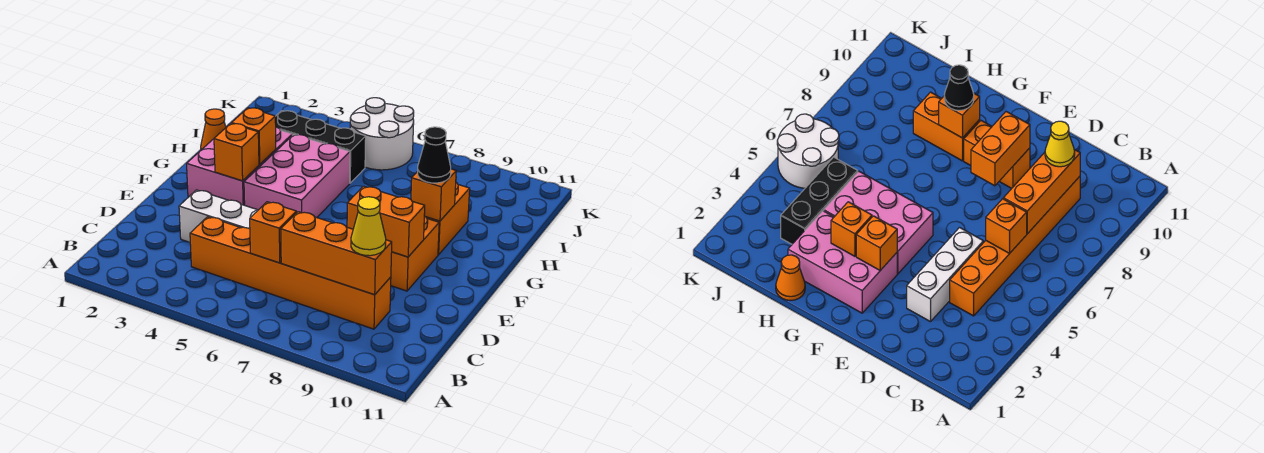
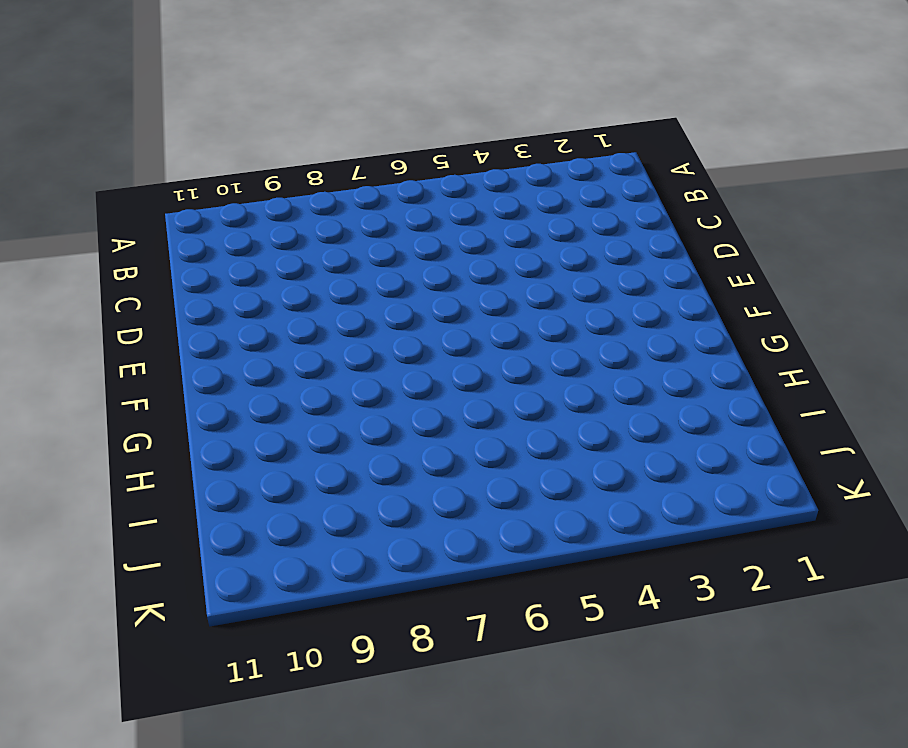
none -> orange brick C4:C9 level 1
none -> white brick D3:D5 level 1
none -> orange brick E9:F9 level 1

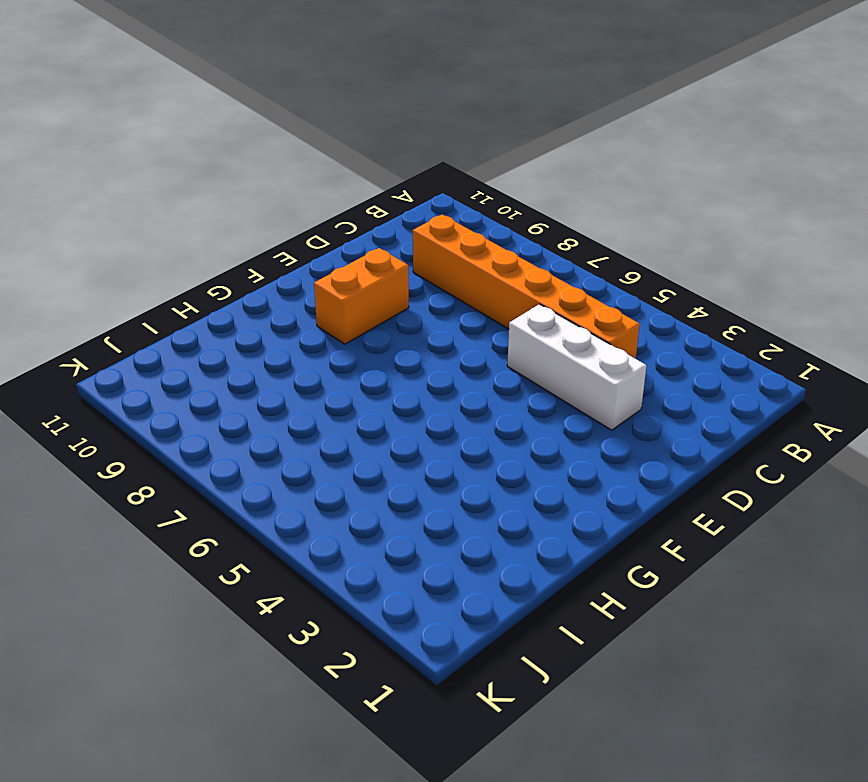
none -> pink brick F2:H3 level 1
none -> pink brick F4:H5 level 1
none -> orange brick G9:H9 level 1

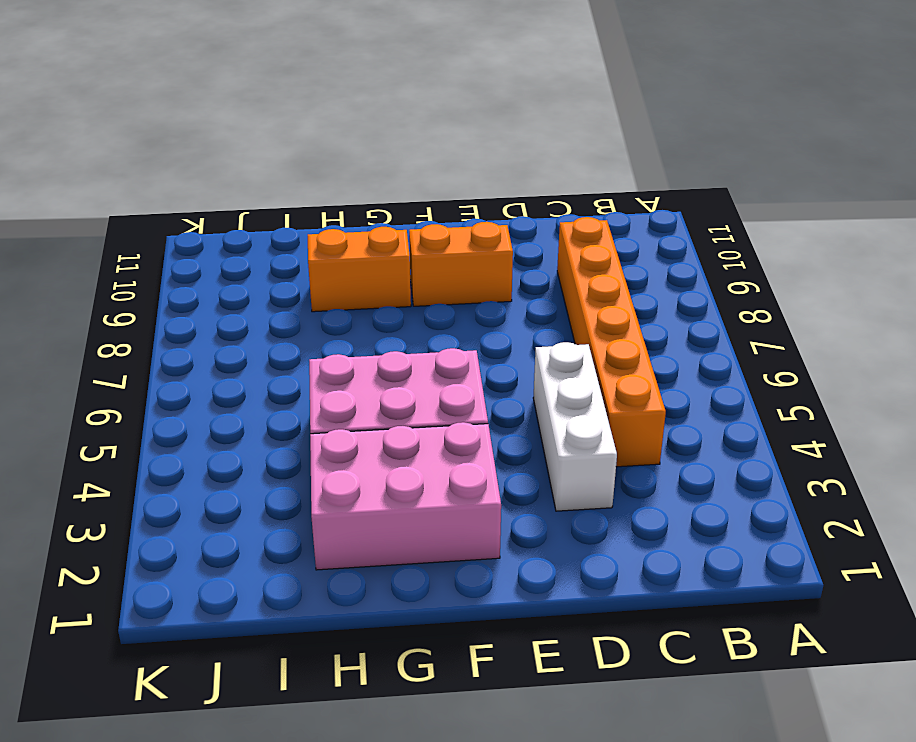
none -> orange cone H1 level 1
none -> black brick I3:I5 level 1
none -> white round brick J5:K6 level 1

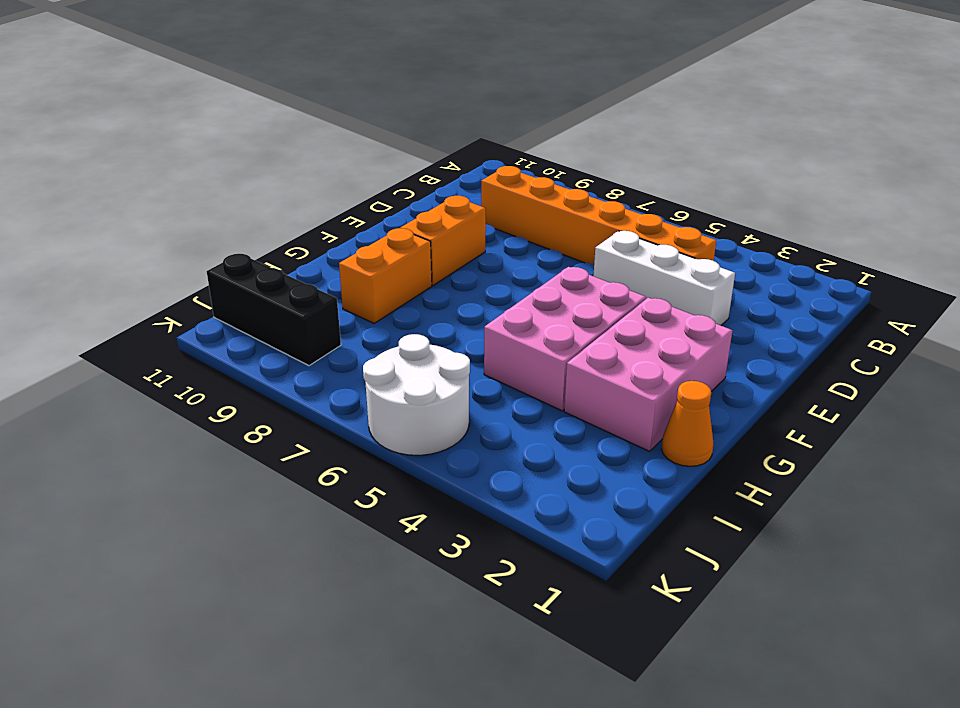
black brick J9:J11 level 1 -> black brick I3:I5 level 1
none -> orange brick C6 level 2
none -> orange brick C7:C9 level 2
none -> orange brick E8:E9 level 2

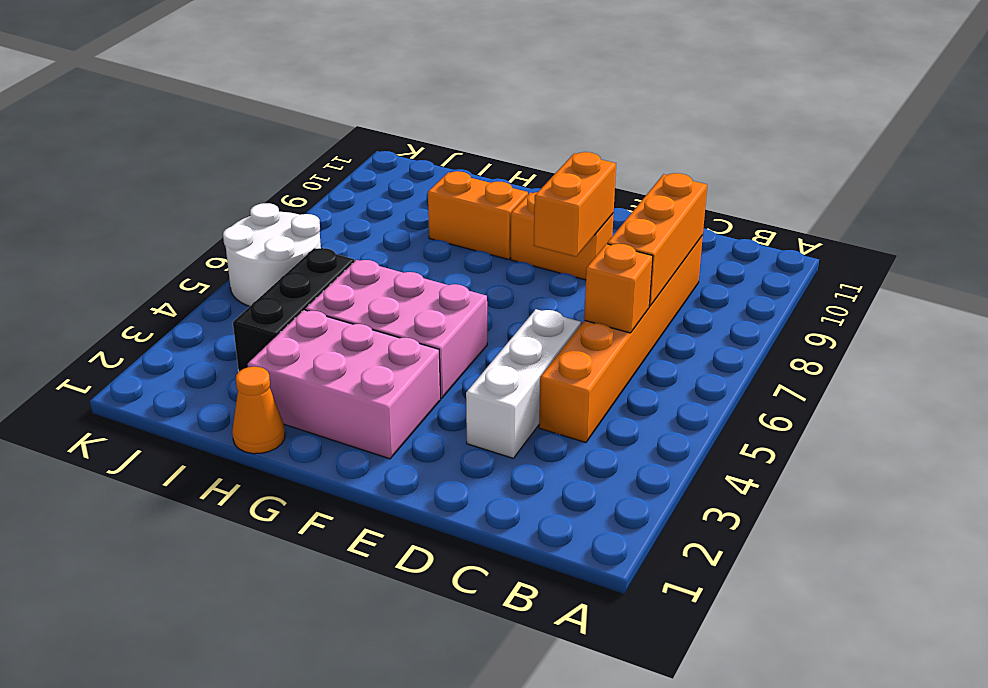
none -> orange brick F3 level 2
none -> orange brick G3 level 2
none -> orange brick G9 level 2

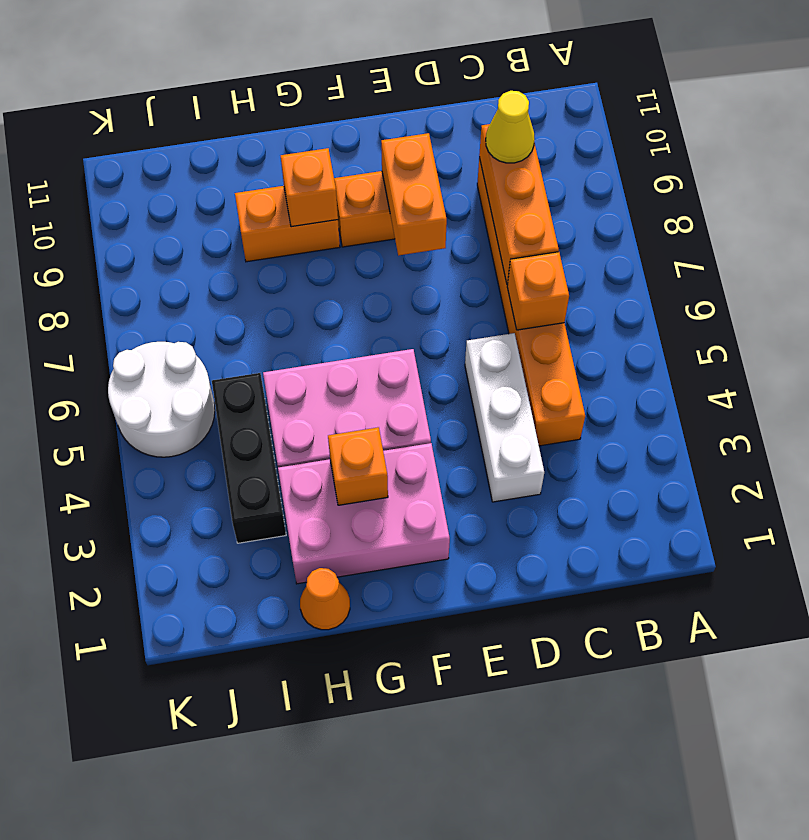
none -> orange brick F3 level 2
none -> black cone G9 level 3

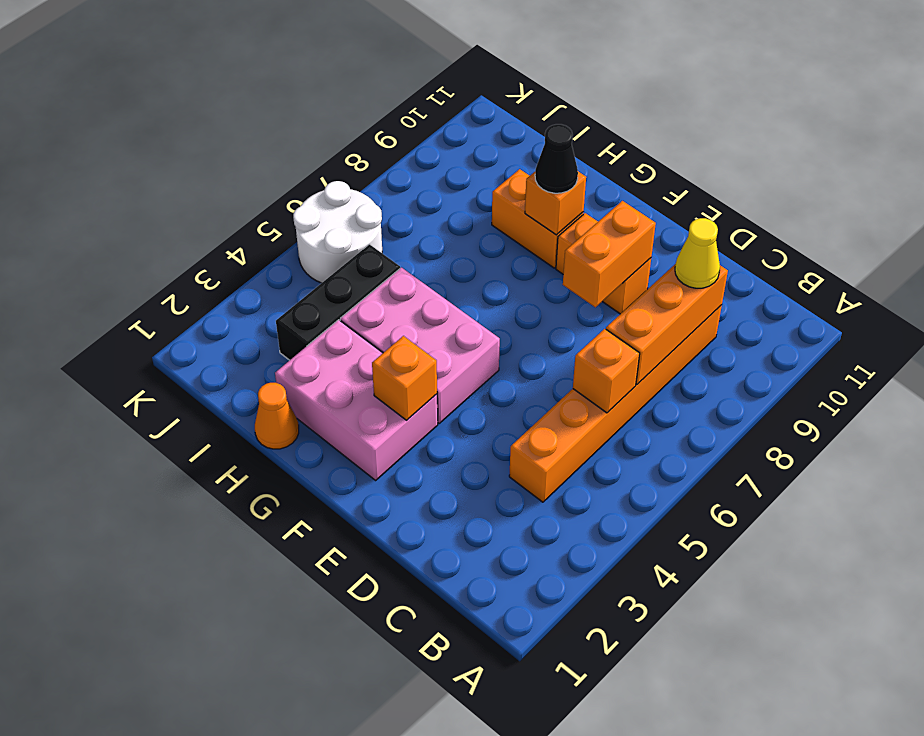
none -> white brick D3:D5 level 1
none -> orange brick G3 level 2

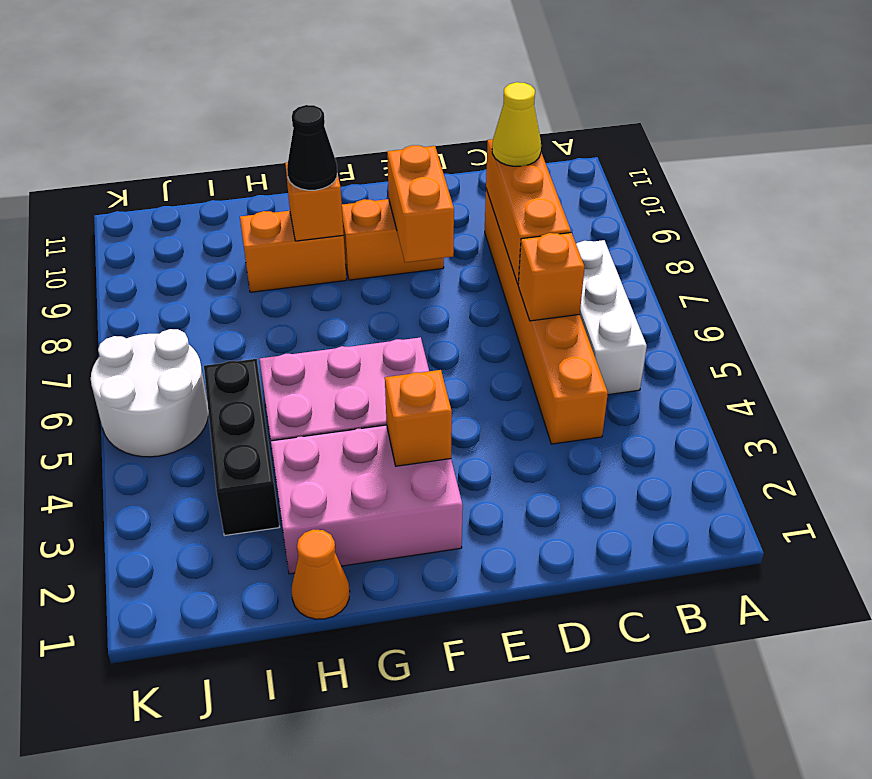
white brick B5:B7 level 1 -> white brick D3:D5 level 1
none -> orange brick G3 level 2

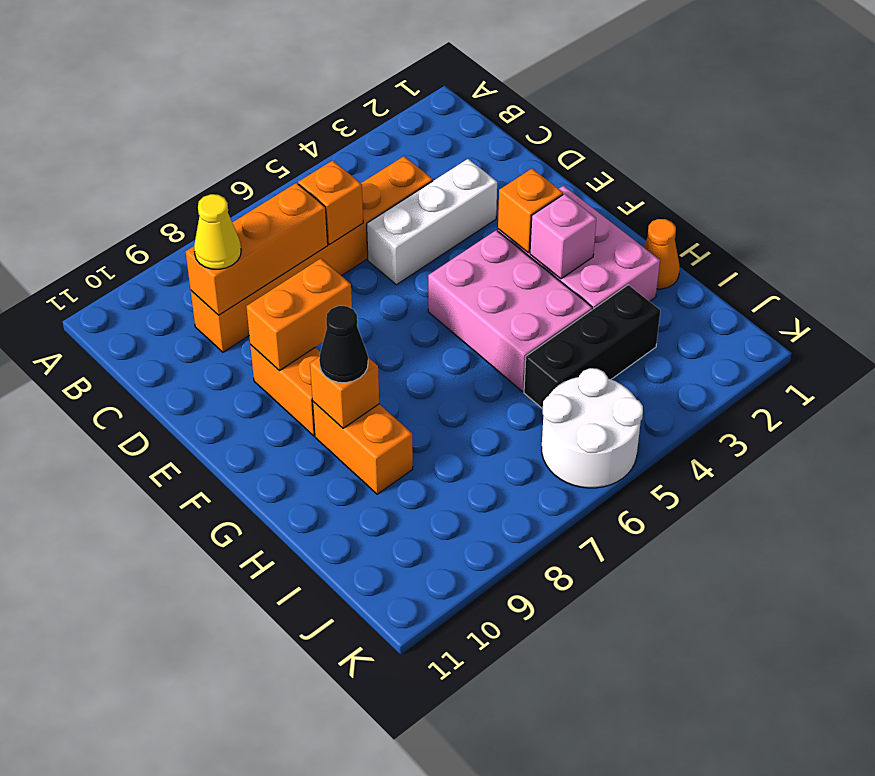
pink brick G3 level 2 -> orange brick G3 level 2

